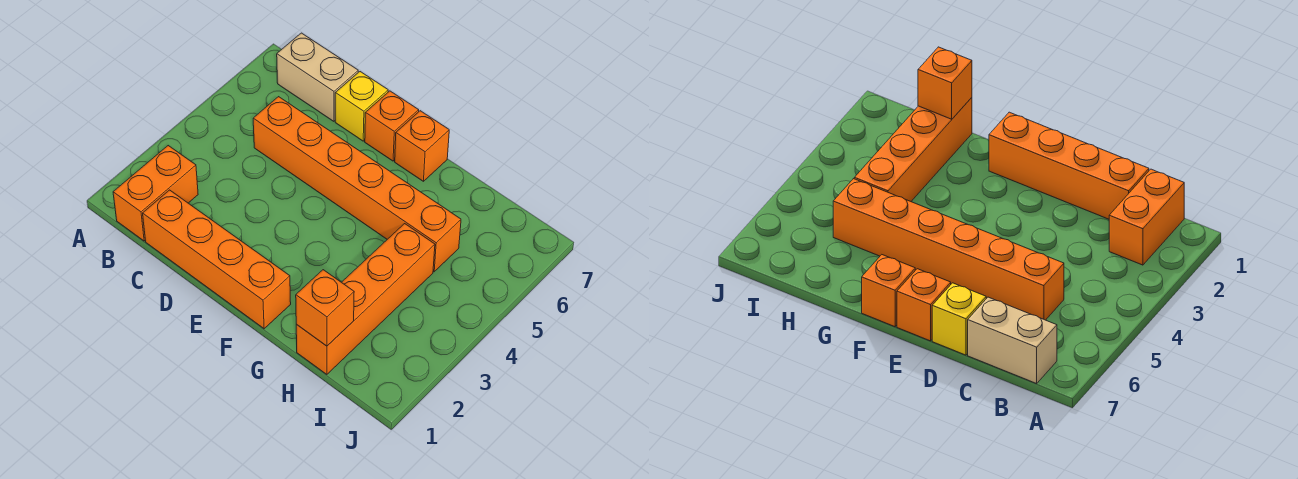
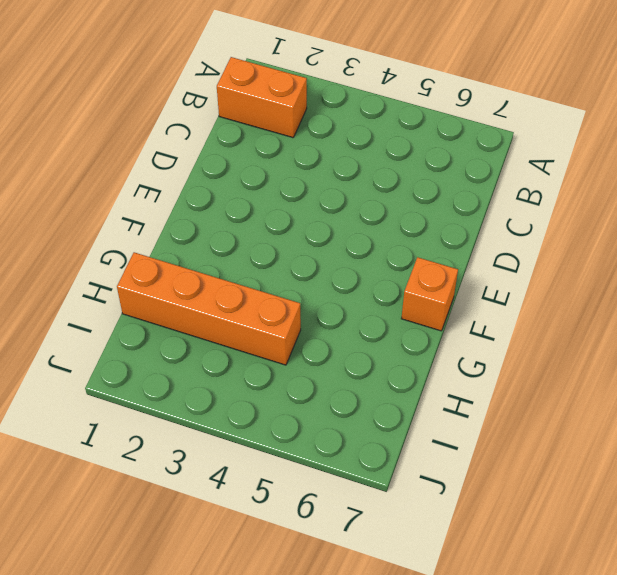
none -> tan brick B7:C7 level 1
none -> orange brick C1:F1 level 1

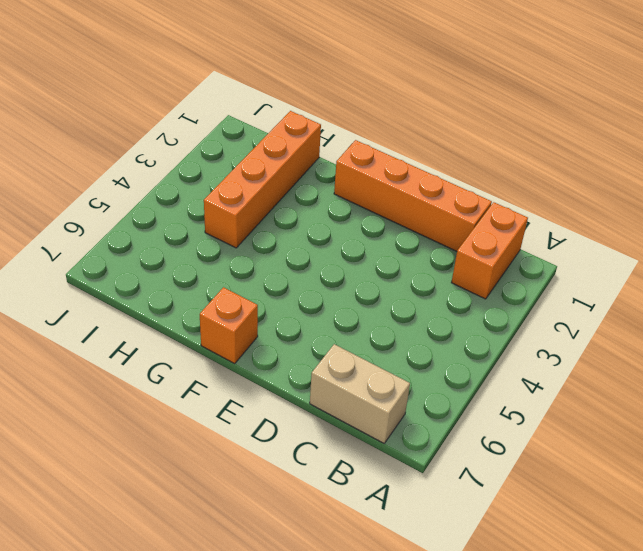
none -> orange brick C5:H5 level 1
none -> yellow brick D7 level 1

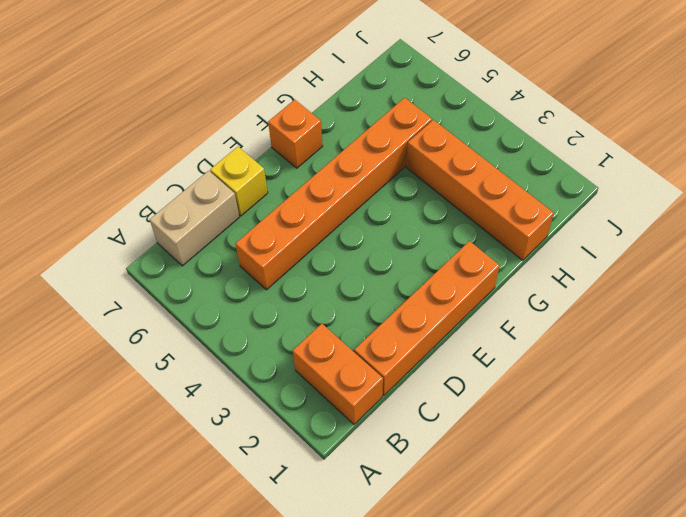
none -> orange brick E7 level 1
none -> orange brick H1 level 2

